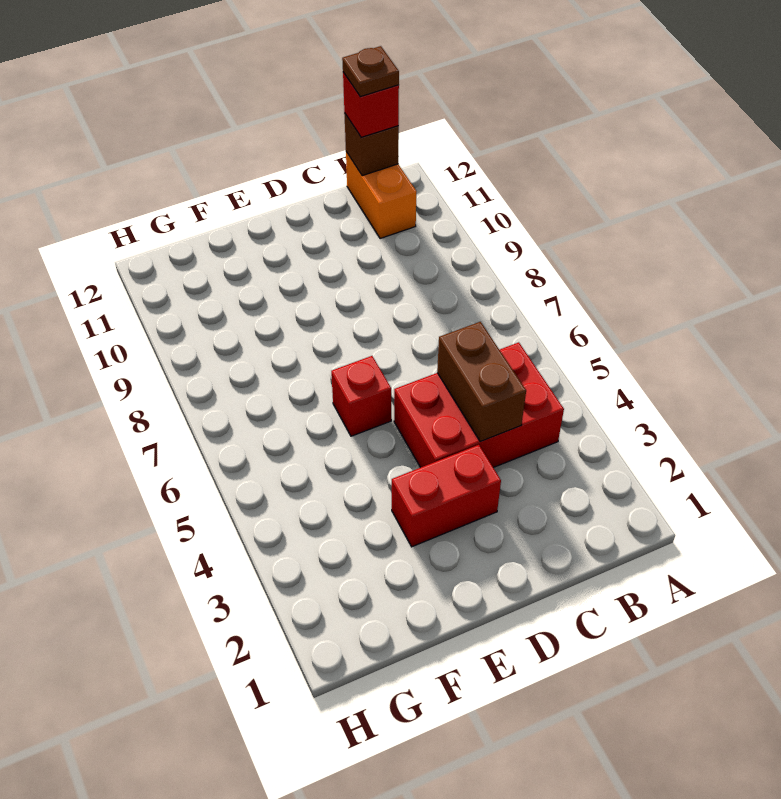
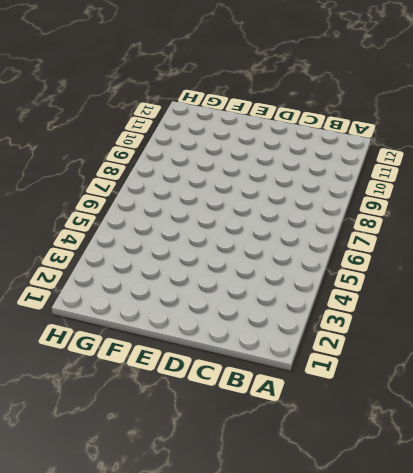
none -> red brick B4:D5 level 1
none -> orange brick B11:B12 level 1

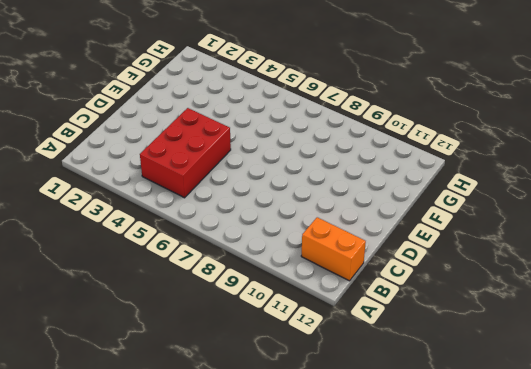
none -> red brick D3:E3 level 1
none -> red brick E6 level 1

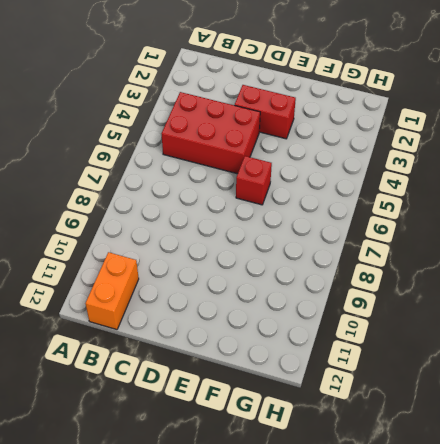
none -> brown brick B12 level 2
none -> brown brick C4:C5 level 2

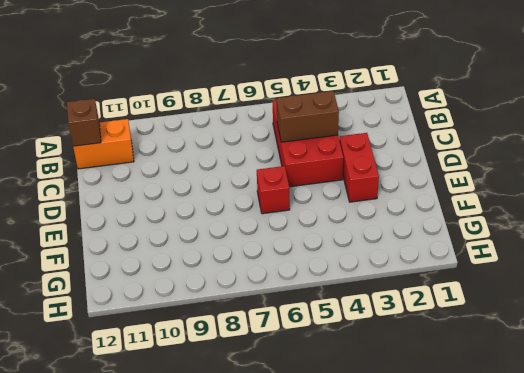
none -> red brick B12 level 3
none -> brown plate B12 level 4

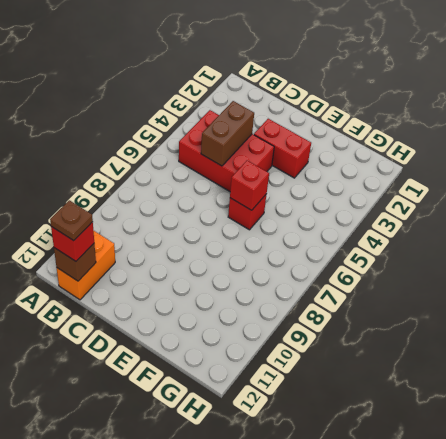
red brick E6 level 2 -> none

